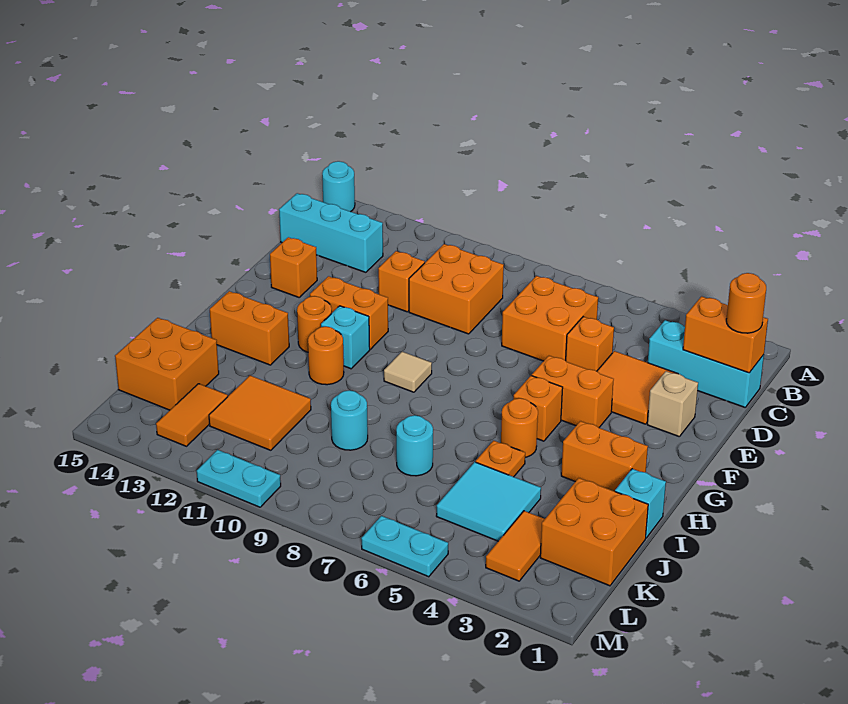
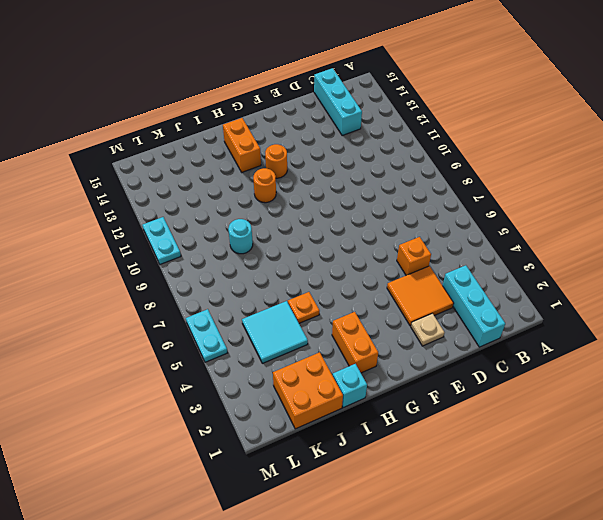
tan plate E2 level 1 -> tan brick E2 level 1
none -> cyan round brick A15 level 1
none -> orange brick C6:D7 level 1
none -> orange brick C9:D10 level 1
none -> orange brick D11 level 1

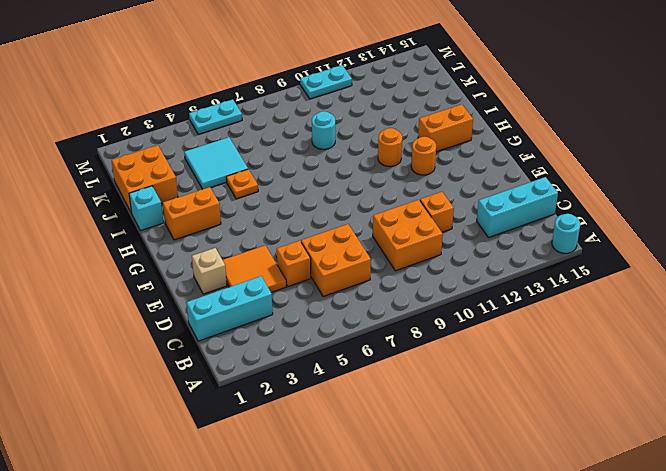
none -> orange brick E14 level 1
none -> orange brick F4:F5 level 1
none -> orange brick F11:F12 level 1
none -> orange brick G5 level 1

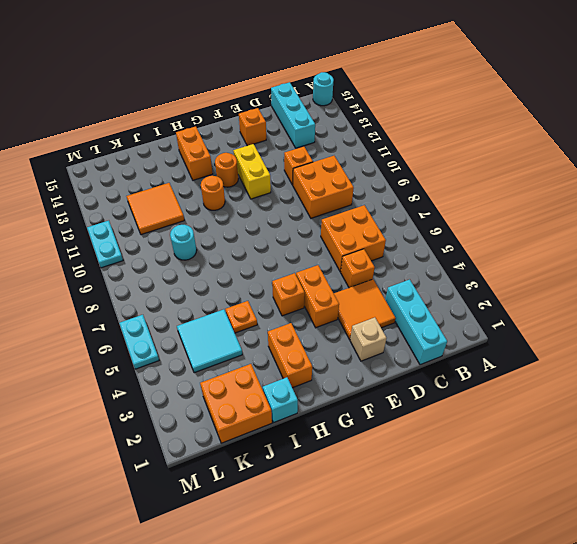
yellow brick F11:F12 level 1 -> orange brick F11:F12 level 1
none -> tan tile G9 level 1
none -> cyan brick G11 level 1
none -> orange round brick H5 level 1
none -> cyan round brick J7 level 1

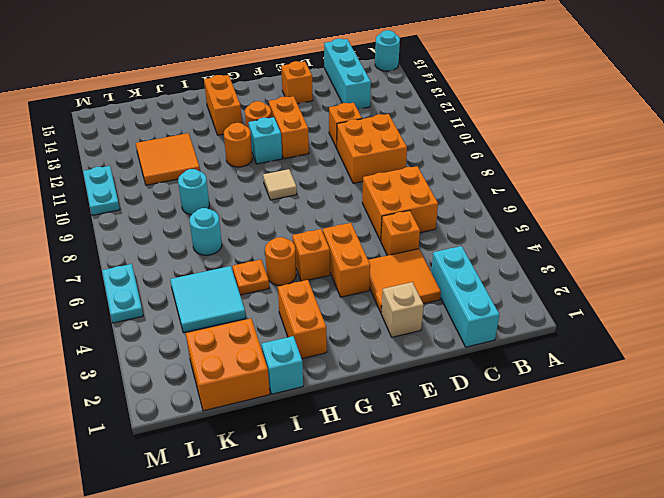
none -> orange brick J14:K15 level 1
none -> orange tile K3:L3 level 1
none -> orange tile K13:L13 level 1
none -> orange brick C1:C2 level 2

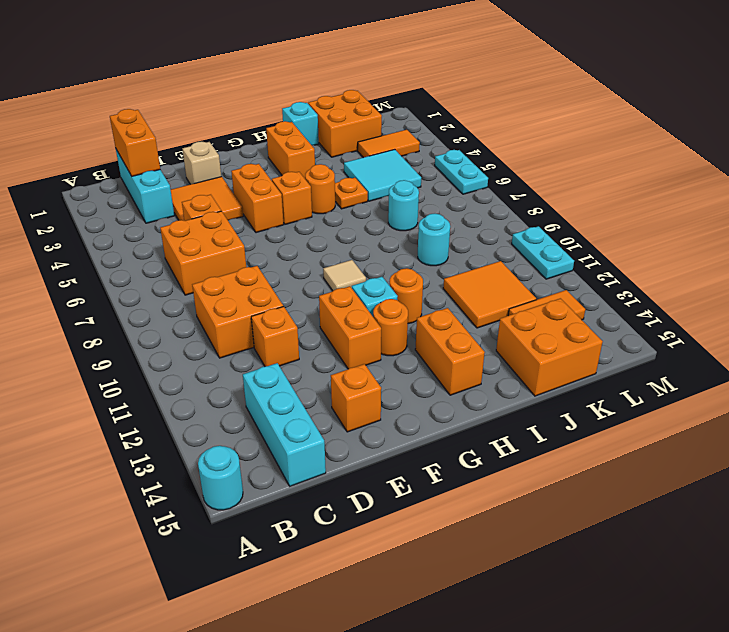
none -> orange round brick C1 level 3

